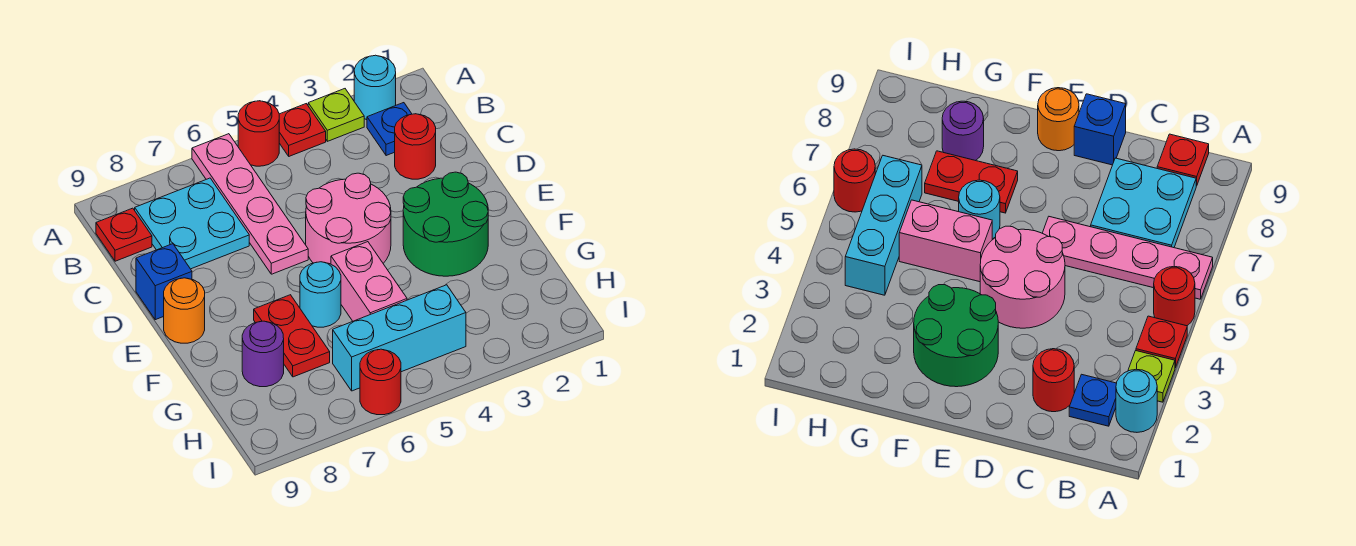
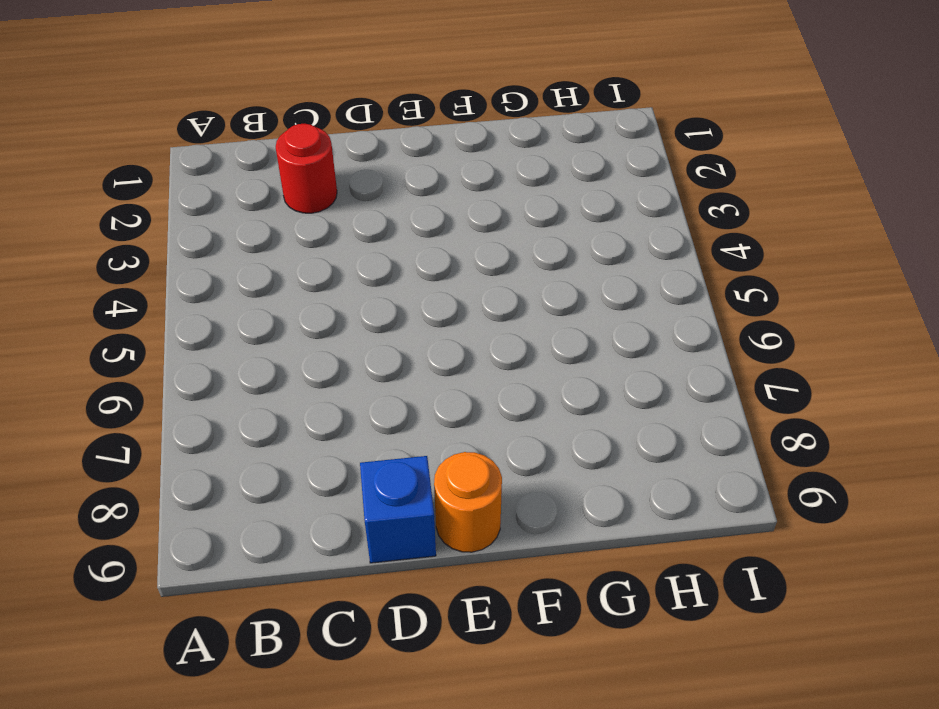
none -> cyan round brick A2 level 1
none -> lime plate A3 level 1
none -> red plate A4 level 1

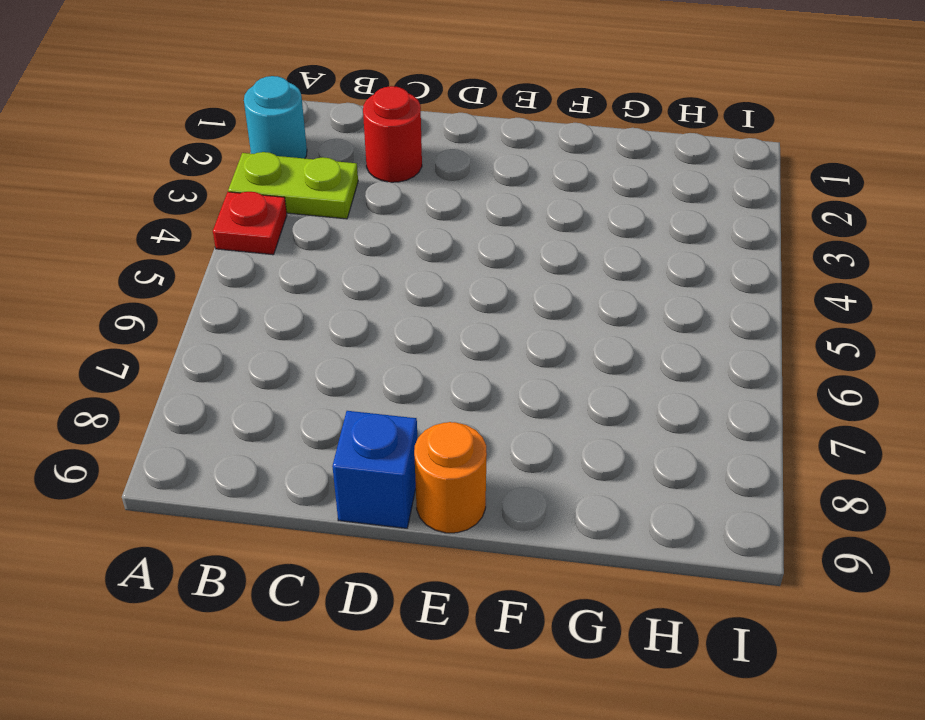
lime plate A3:B3 level 1 -> lime plate A3 level 1
none -> red round brick A5 level 1
none -> pink plate A6:D6 level 1
none -> blue plate B2 level 1

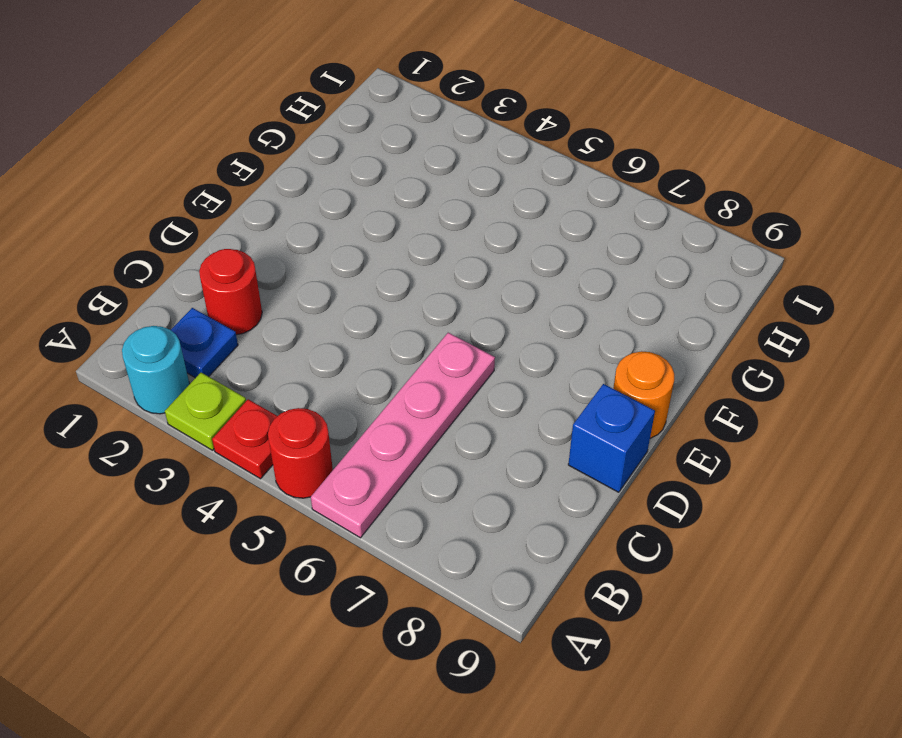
none -> cyan plate B7:C8 level 1
none -> red plate B9 level 1
none -> pink round brick D4:E5 level 1

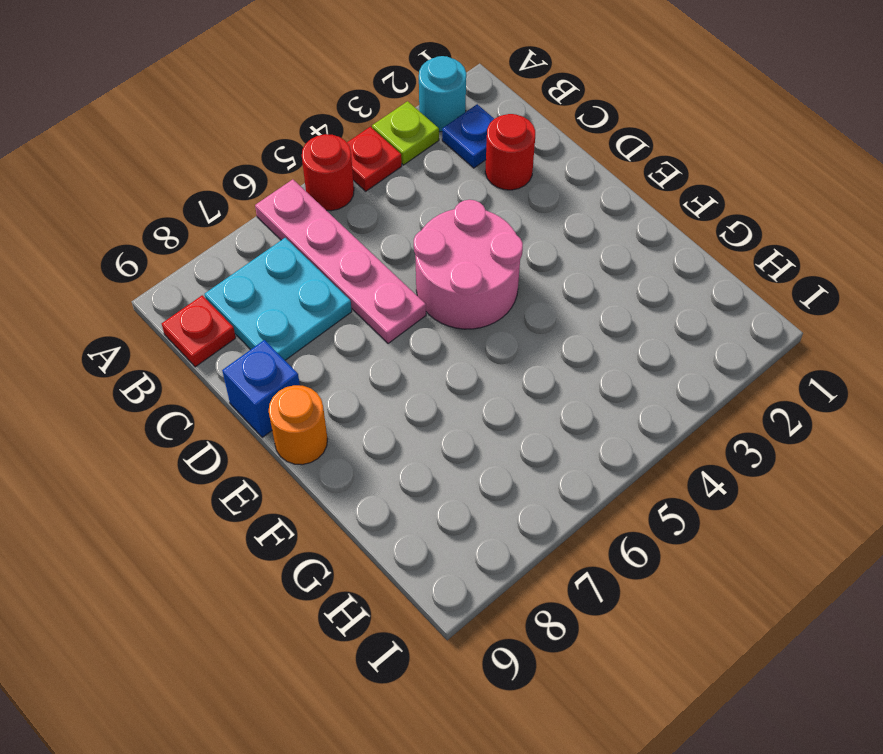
none -> green round brick E2:F3 level 1
none -> pink brick F5:G5 level 1
none -> cyan round brick F6 level 1

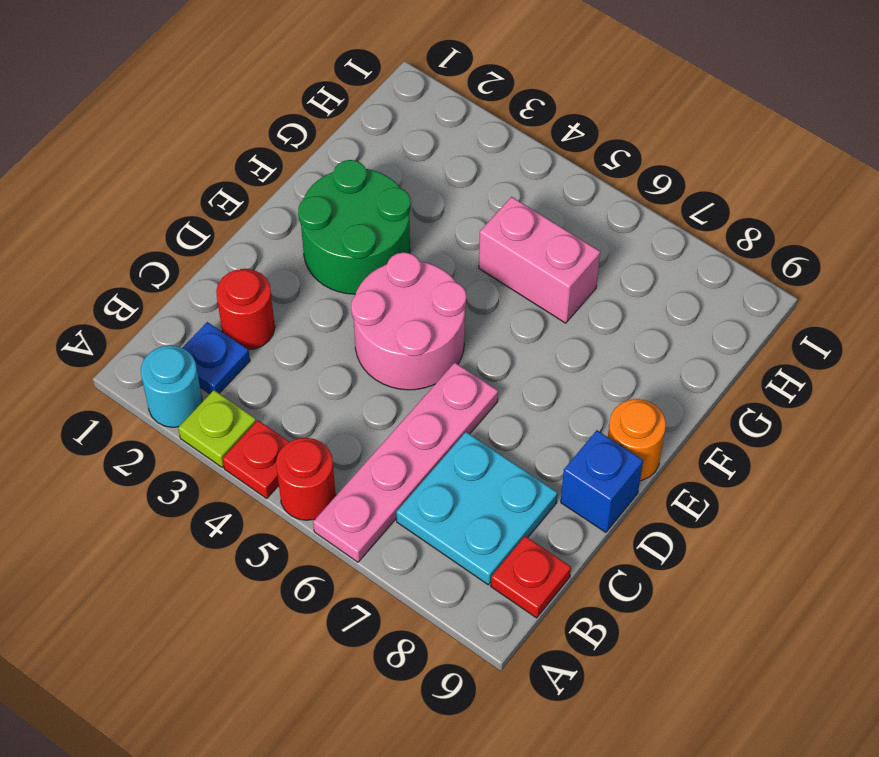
pink brick G5:G6 level 1 -> pink brick F5:G5 level 1
none -> cyan round brick F6 level 1
none -> red plate F7:G7 level 1
none -> purple round brick G8 level 1

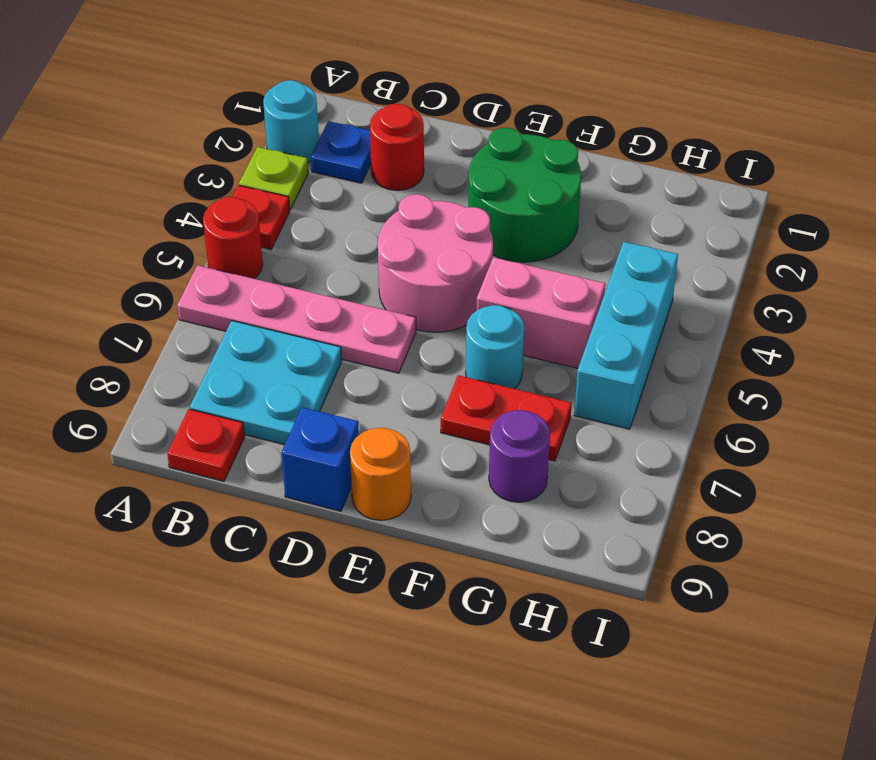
none -> red round brick I6 level 1

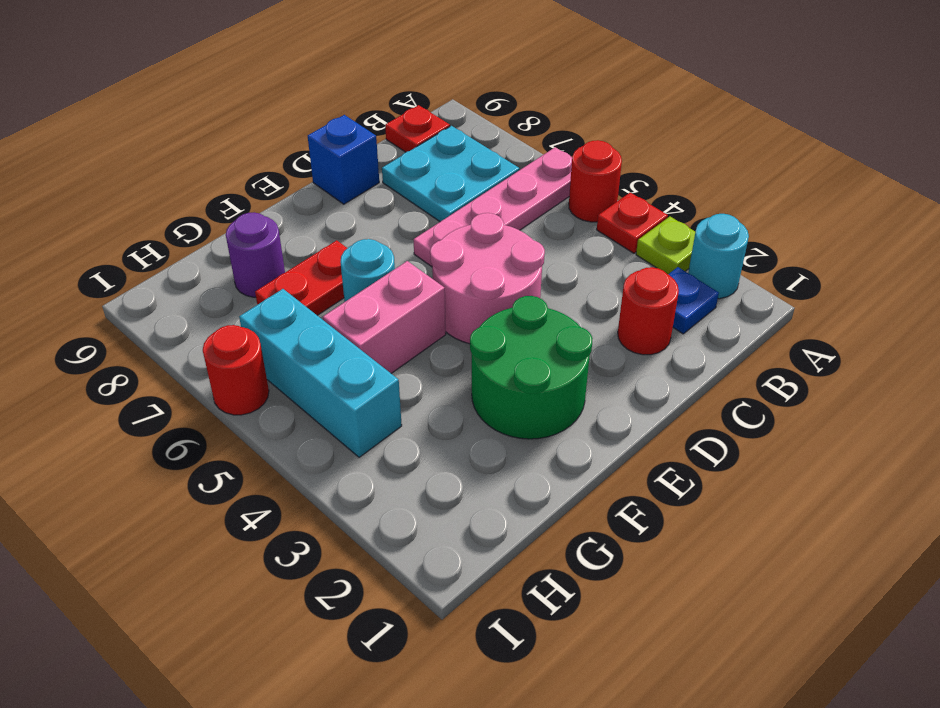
none -> orange round brick E9 level 1

